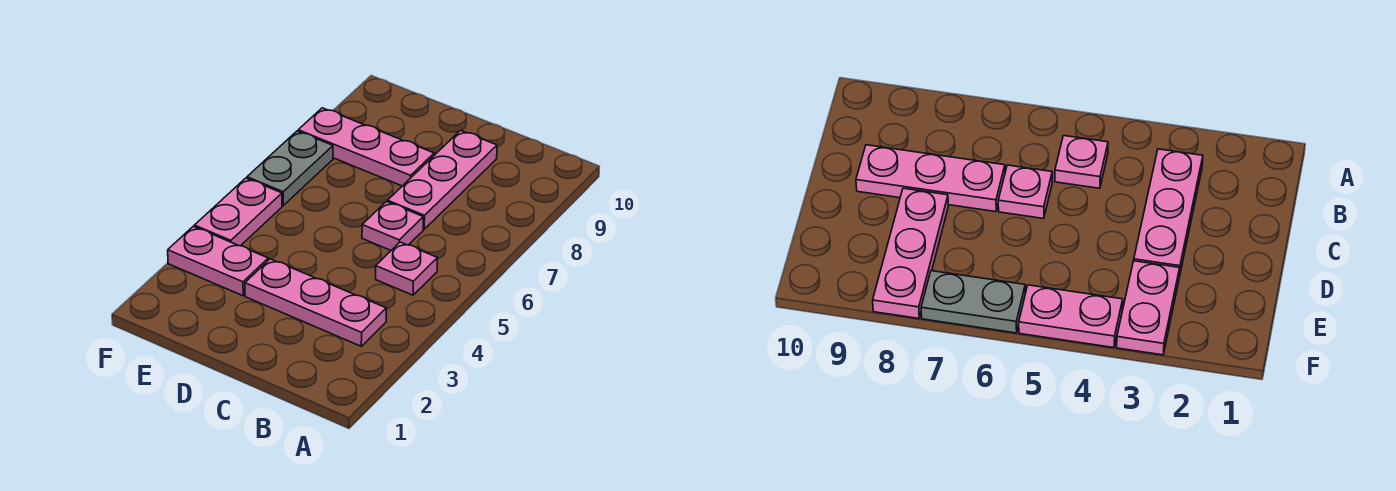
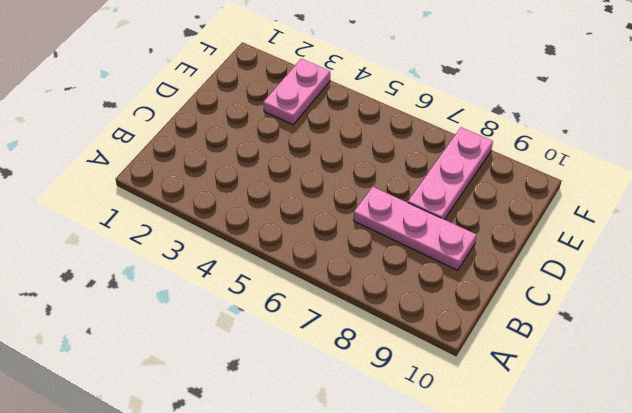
none -> pink plate B3:D3 level 1
none -> pink plate B5 level 1

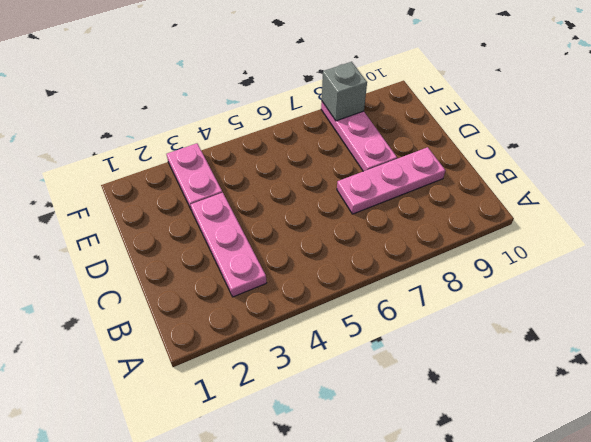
grey brick F8 level 2 -> none
none -> pink plate B5 level 1
none -> pink plate C6 level 1

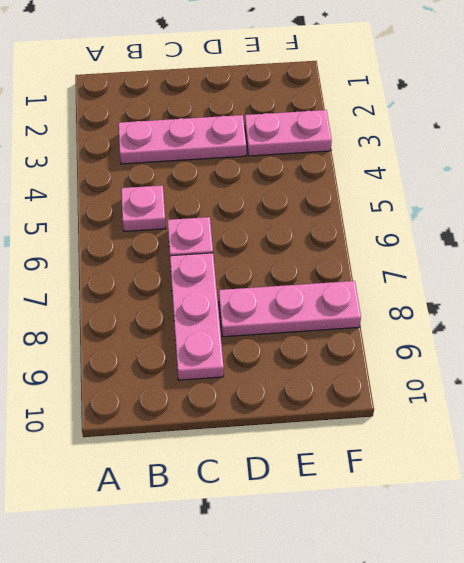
none -> pink plate F4:F5 level 1
none -> grey plate F6:F7 level 1

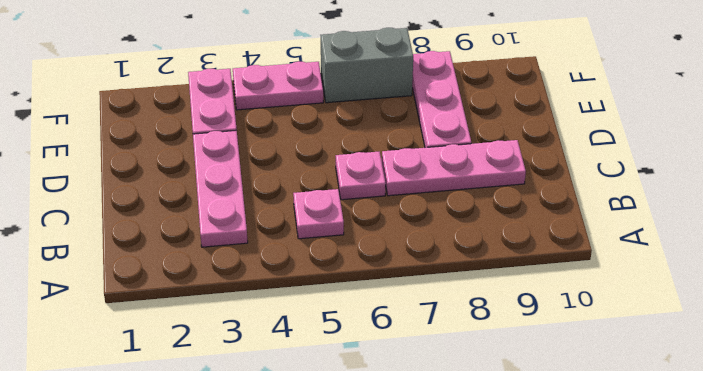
grey brick F6:F7 level 1 -> grey plate F6:F7 level 1

